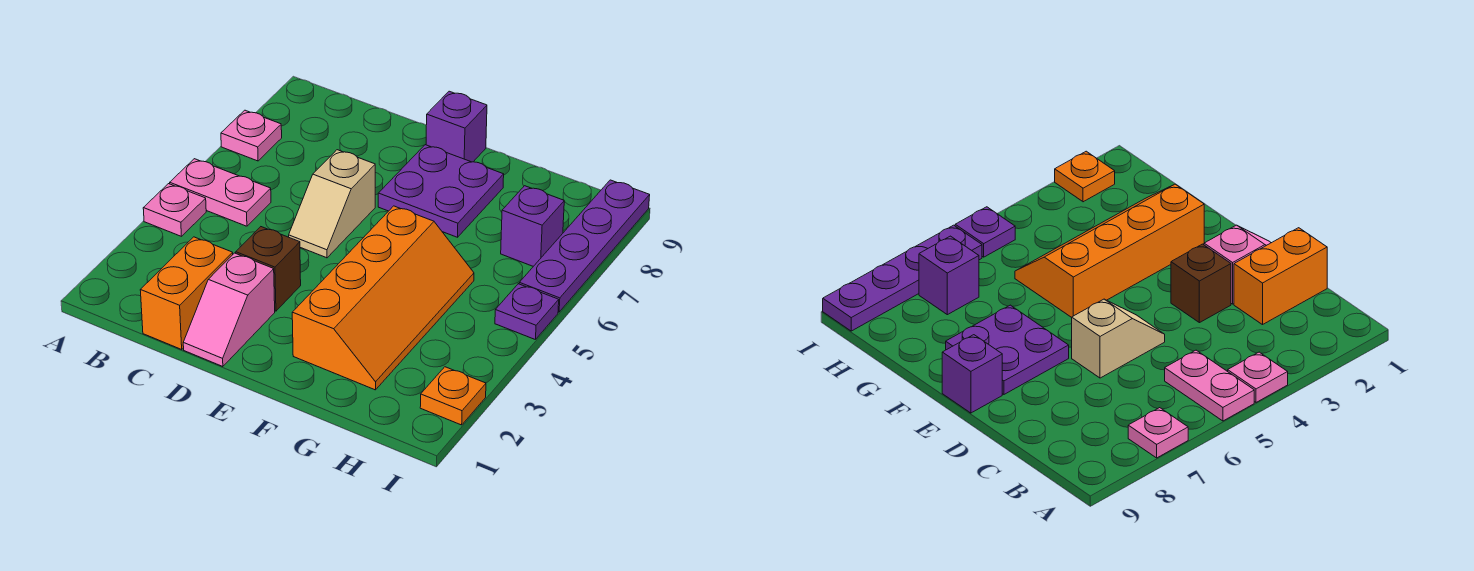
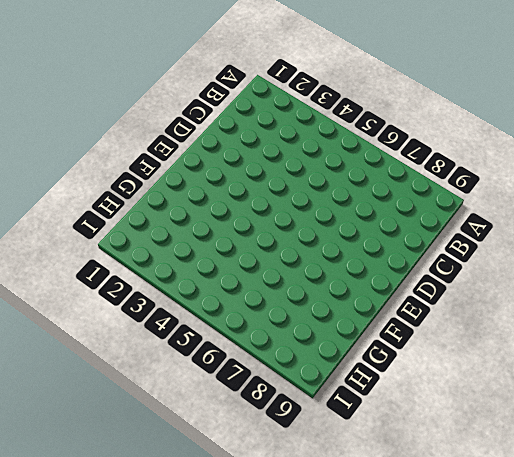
none -> pink plate A4 level 1
none -> pink plate A5:B5 level 1
none -> pink plate A7 level 1

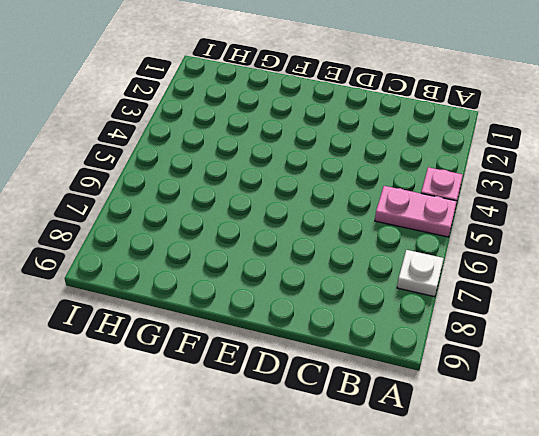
white plate A7 level 1 -> pink plate A7 level 1
none -> orange brick C1:C2 level 1
none -> pink slope D1:D2 level 1 top 2
none -> brown brick D3 level 1

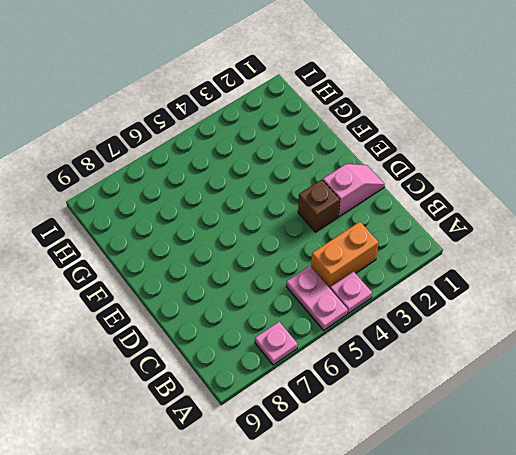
orange brick B3:B4 level 1 -> orange brick C1:C2 level 1
none -> tan slope D5:D6 level 1 top 6
none -> purple plate E7:F8 level 1
none -> purple brick E9 level 1

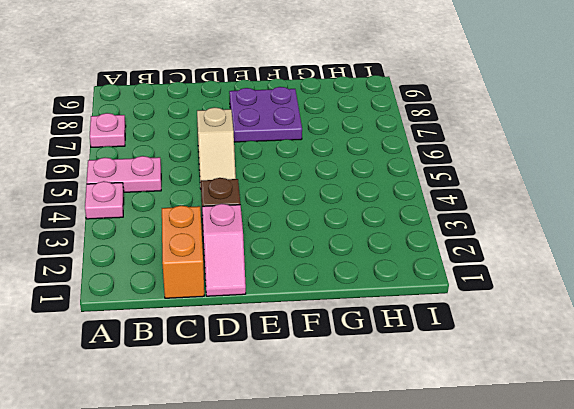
none -> purple brick E9 level 1
none -> orange slope F2:G5 level 1 top F
none -> purple brick H7 level 1

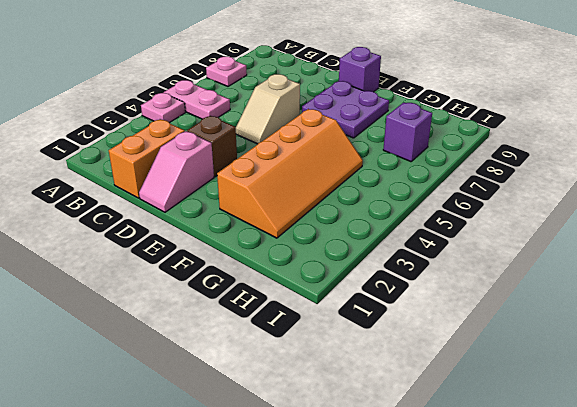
none -> orange plate I2 level 1
none -> purple plate I5 level 1
none -> purple plate I6:I9 level 1

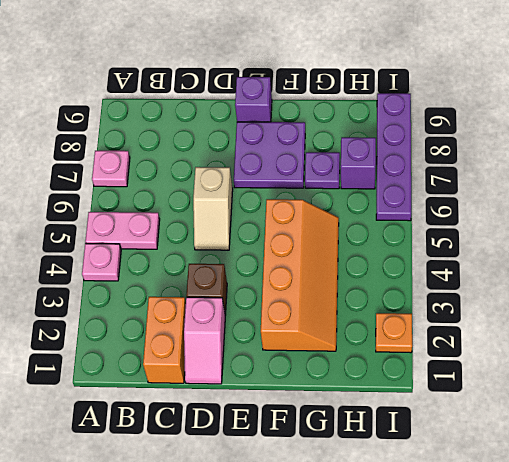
purple plate G7 level 1 -> purple plate I5 level 1

